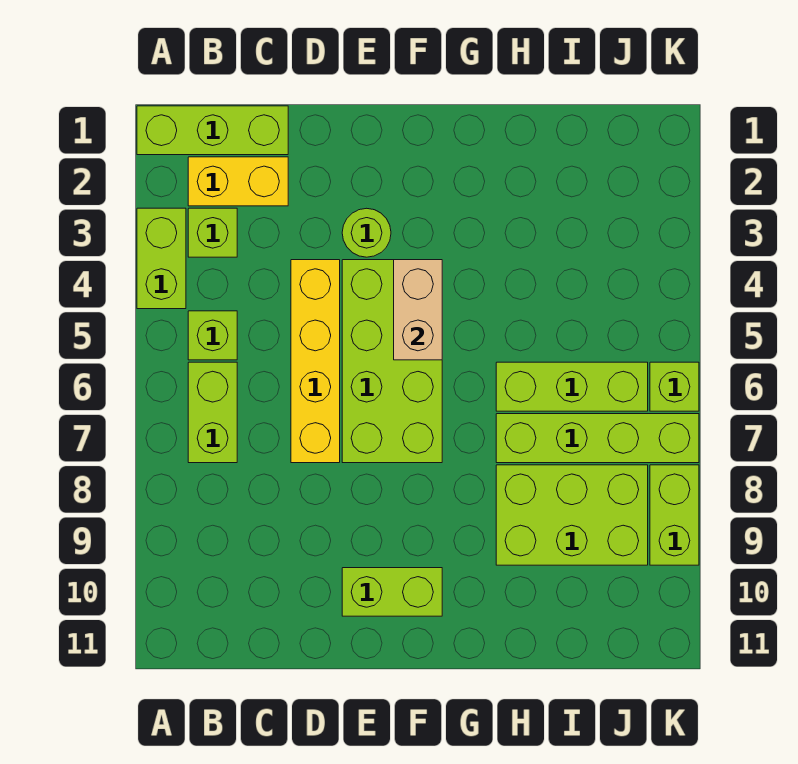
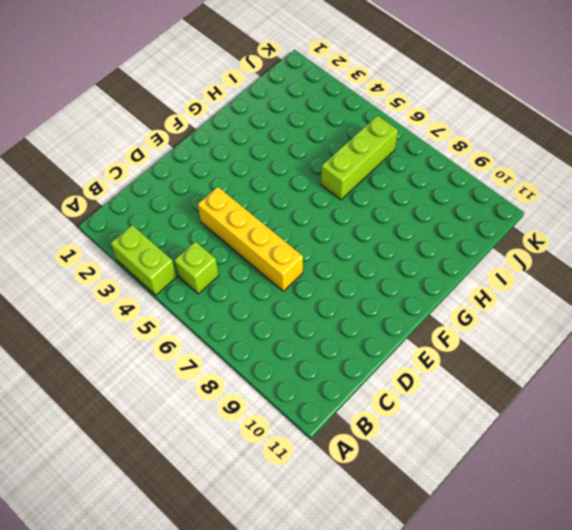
none -> lime brick A1:C1 level 1
none -> yellow brick B2:C2 level 1
none -> lime brick B3 level 1

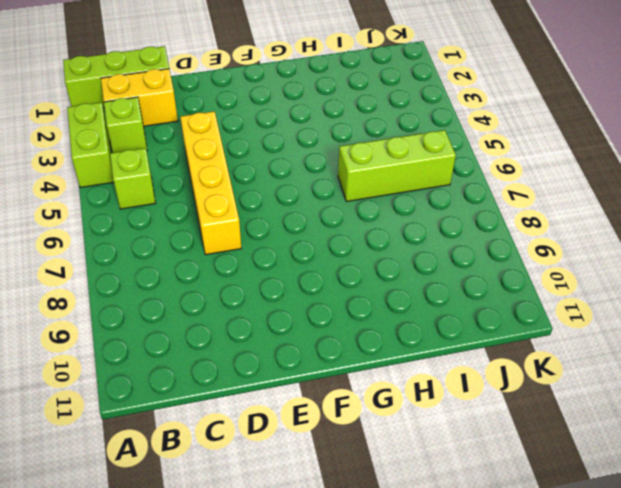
none -> lime brick B6:B7 level 1
none -> lime round brick E3 level 1
none -> lime brick E4:F7 level 1

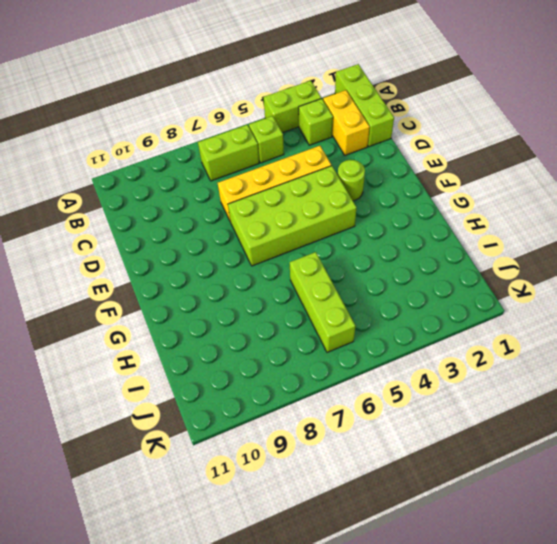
none -> lime brick E10:F10 level 1
none -> lime brick H7:K7 level 1
none -> lime brick H8:J9 level 1

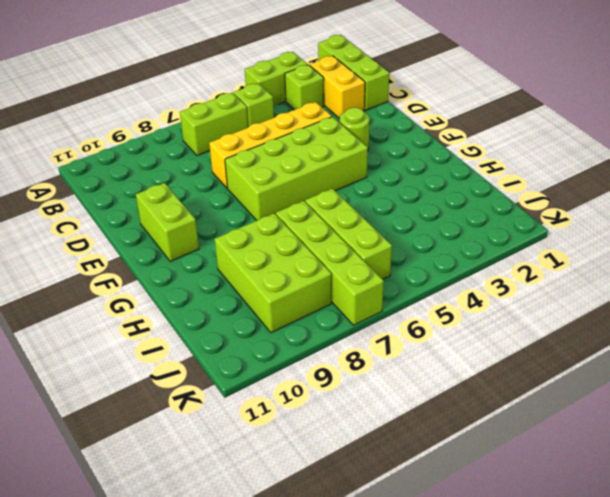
none -> lime brick K6 level 1
none -> lime brick K8:K9 level 1
none -> tan brick F4:F5 level 2

